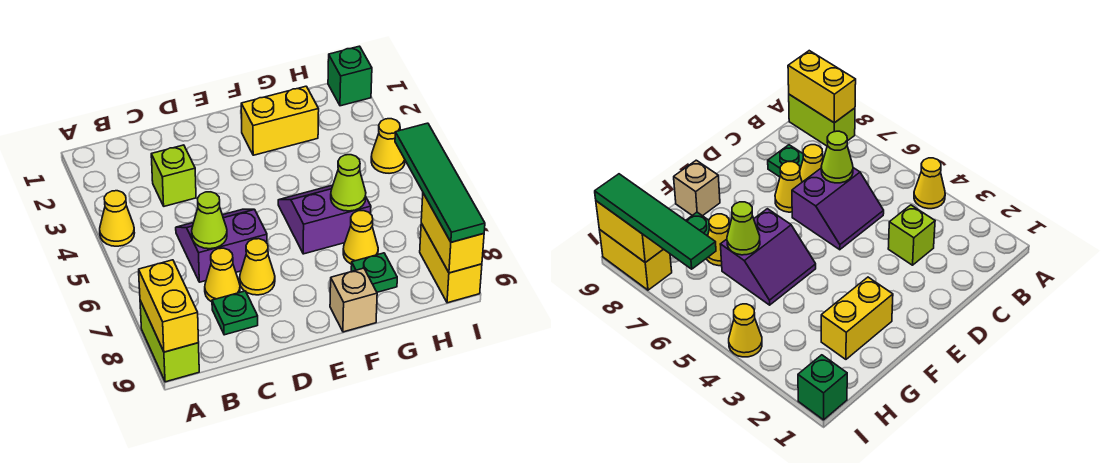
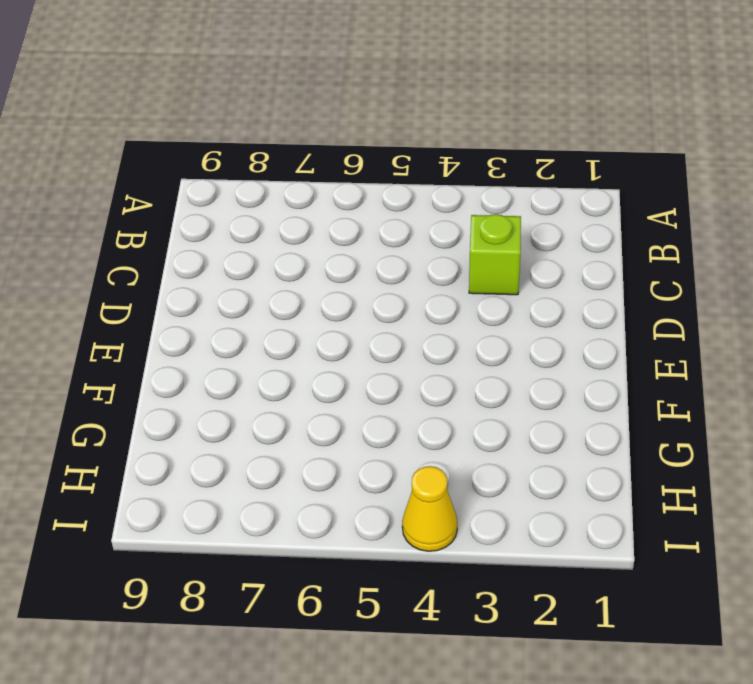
none -> yellow cone A4 level 1
none -> lime brick A8:A9 level 1
none -> purple slope C5:D6 level 1 top 6

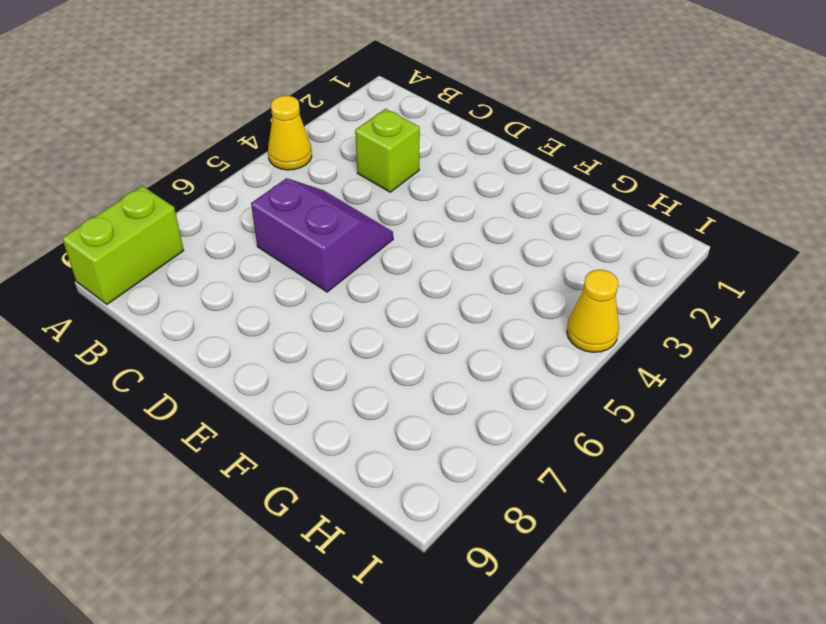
none -> yellow cone C7 level 1
none -> green plate C8 level 1
none -> yellow cone D7 level 1

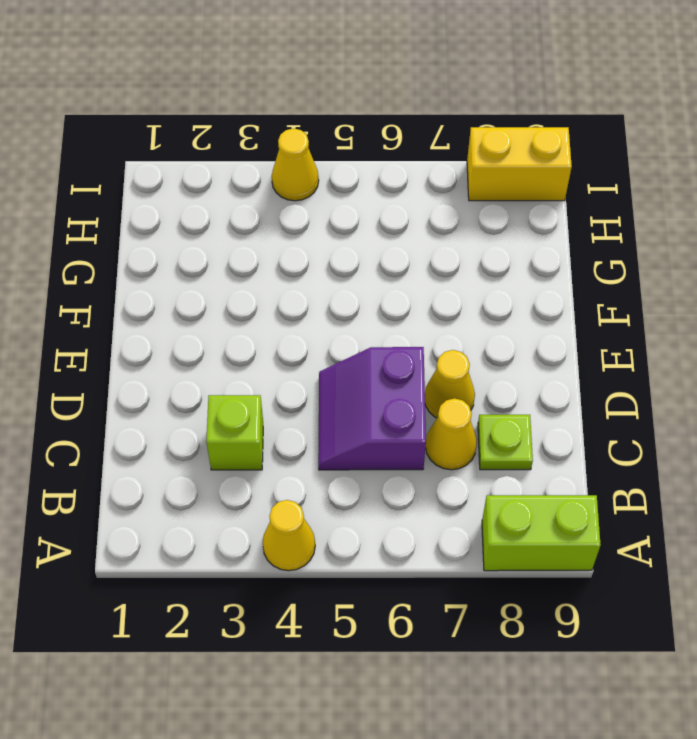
lime plate C8 level 1 -> green plate C8 level 1
none -> yellow brick F2:G2 level 1
none -> purple slope F5:G6 level 1 top 6
none -> tan brick F9 level 1

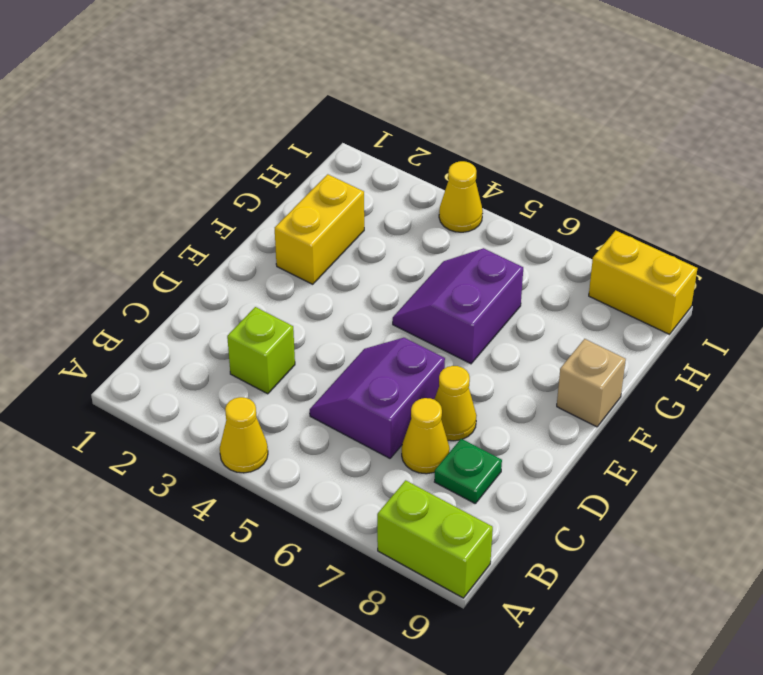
none -> yellow cone G7 level 1
none -> green plate G8 level 1
none -> green brick I1 level 1

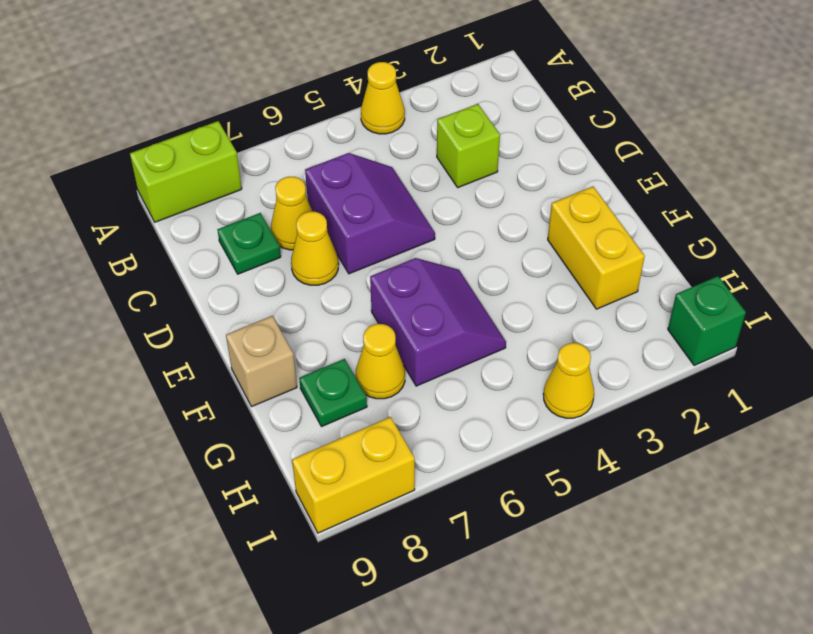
none -> yellow brick A8:A9 level 2
none -> lime cone C6 level 2
none -> lime cone G6 level 2

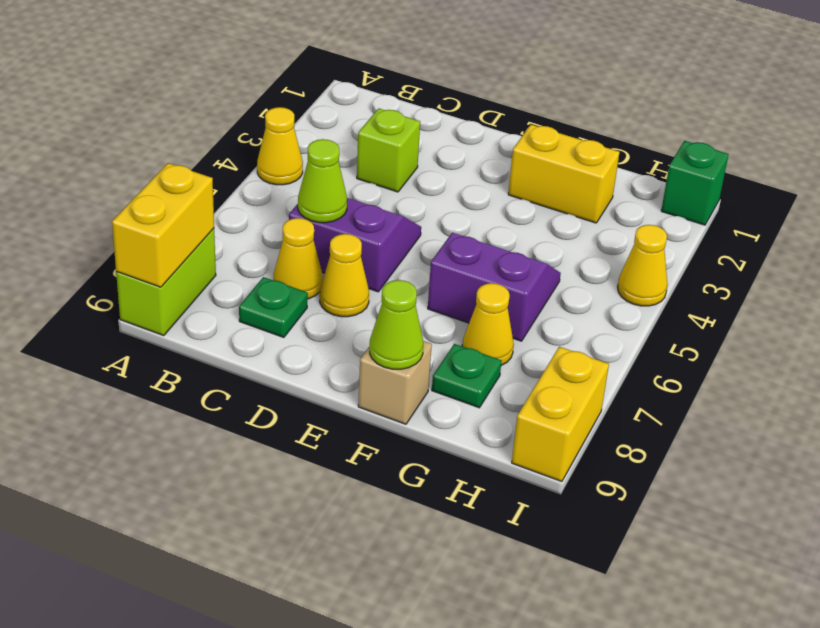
lime cone F9 level 2 -> lime cone G6 level 2
none -> yellow brick I8:I9 level 2
none -> green tile I6:I9 level 3

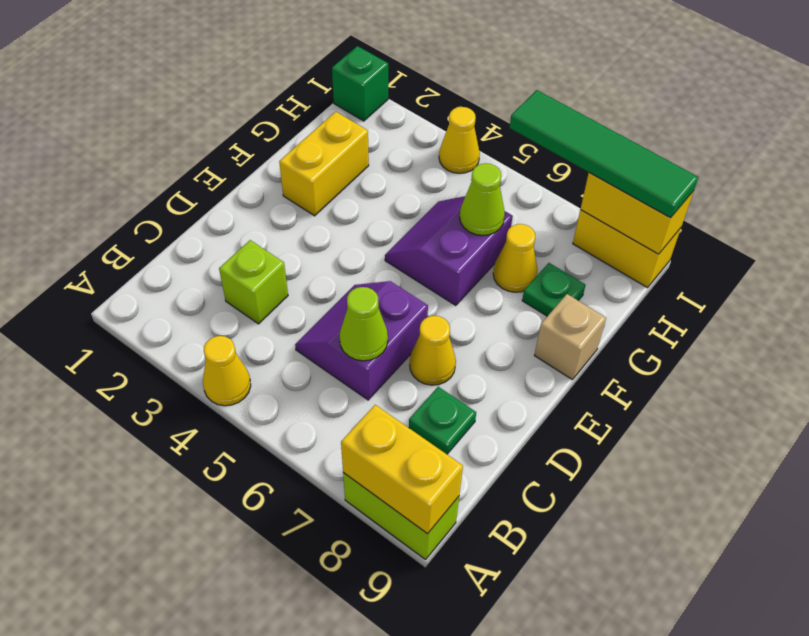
none -> yellow cone C7 level 1

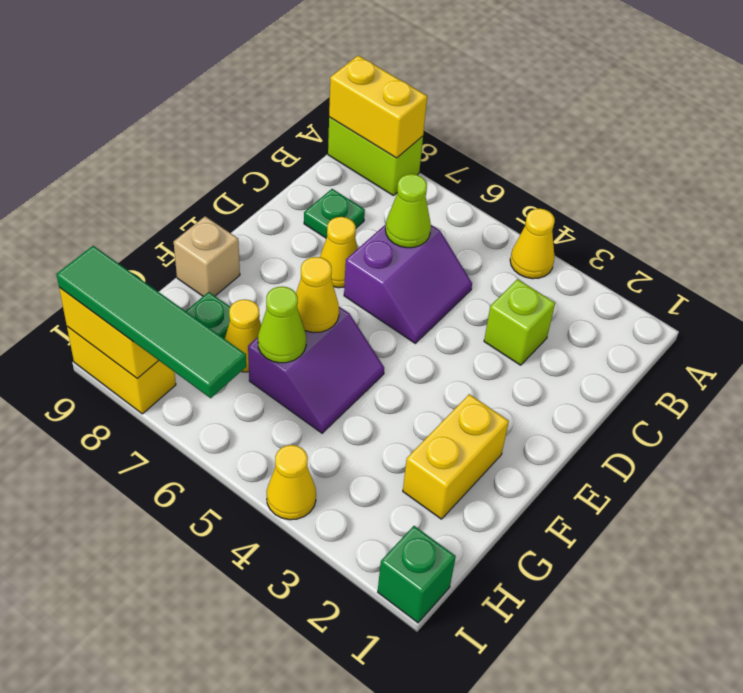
yellow cone F6 level 2 -> yellow cone C7 level 1

